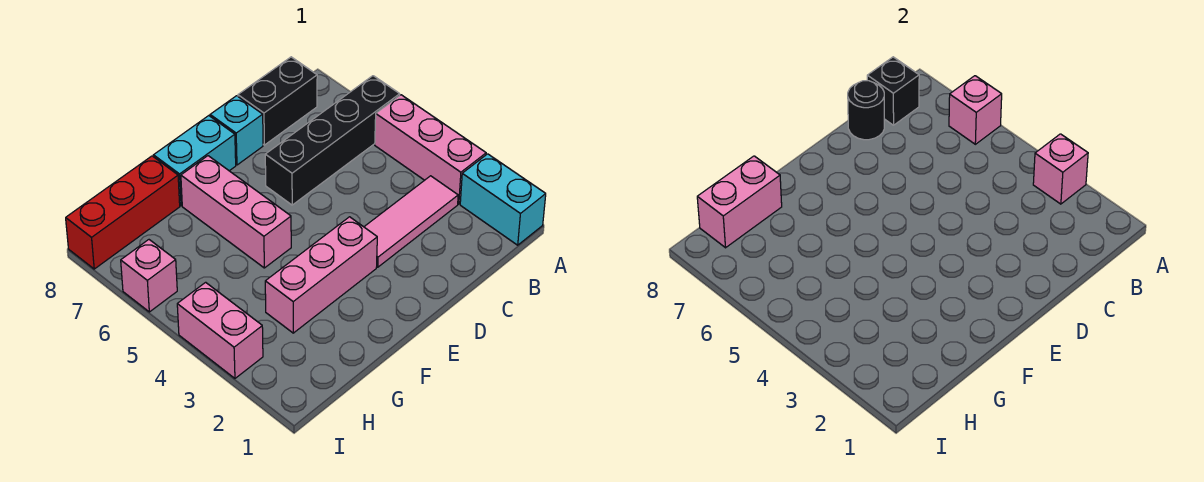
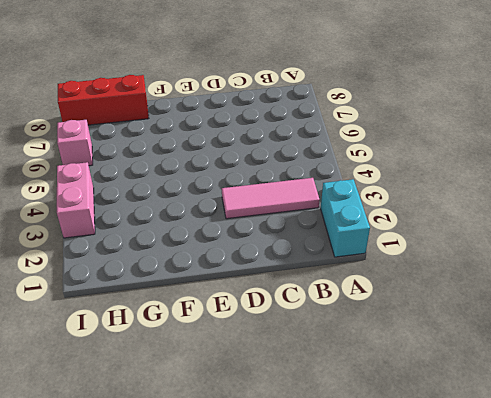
none -> pink brick A3:A5 level 1
none -> black brick A6:D6 level 1
none -> black brick B8:C8 level 1

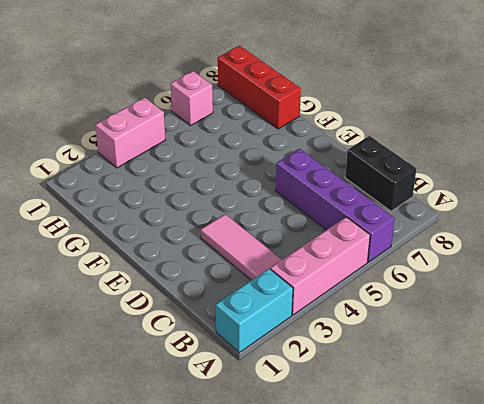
purple brick A6:D6 level 1 -> black brick A6:D6 level 1
none -> cyan brick D8 level 1
none -> pink brick E3:G3 level 1
none -> cyan brick E8:F8 level 1

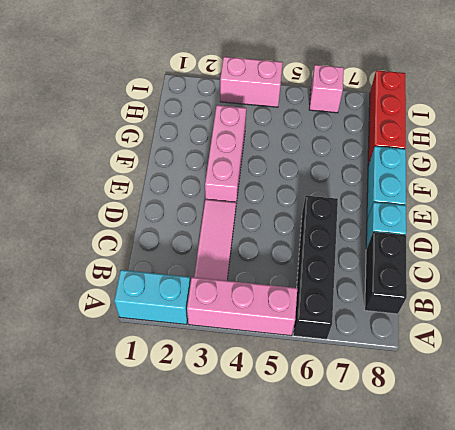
none -> pink brick F5:F7 level 1
none -> pink brick A3 level 2
none -> pink brick A6 level 2

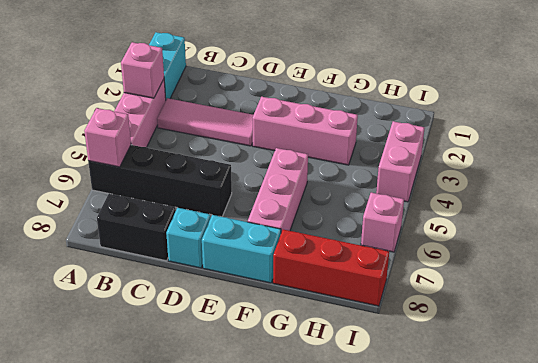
none -> black brick B8 level 2
none -> black round brick C8 level 2
none -> pink brick G8:H8 level 2

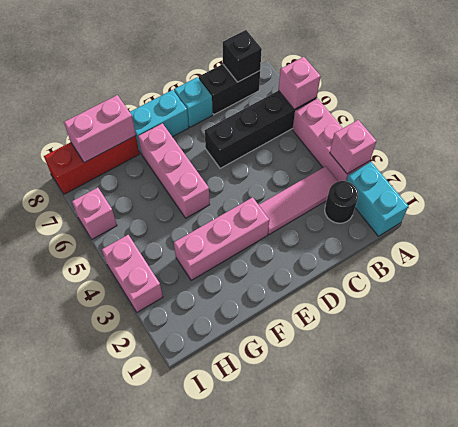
black round brick B2 level 1 -> black round brick C8 level 2

